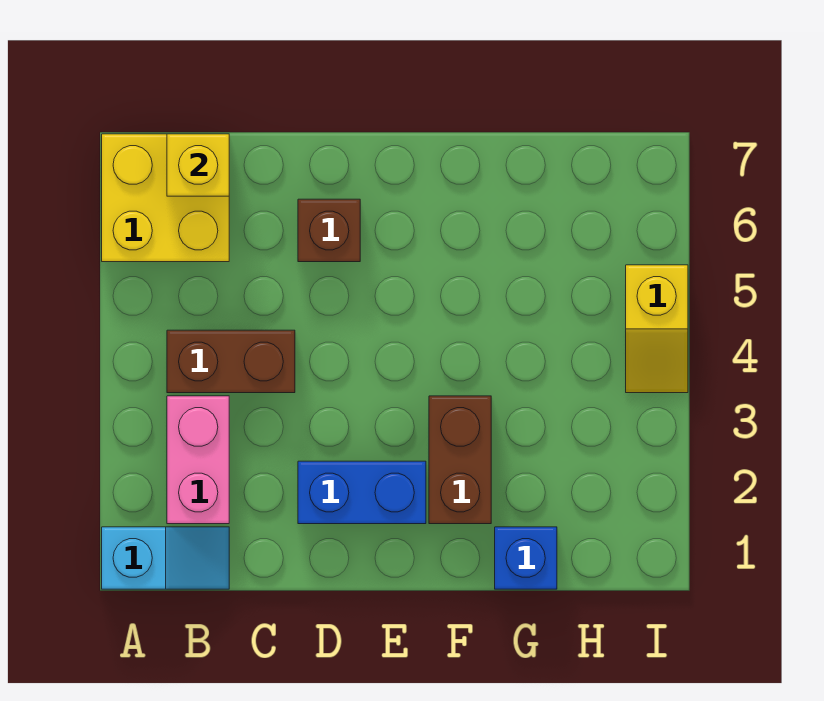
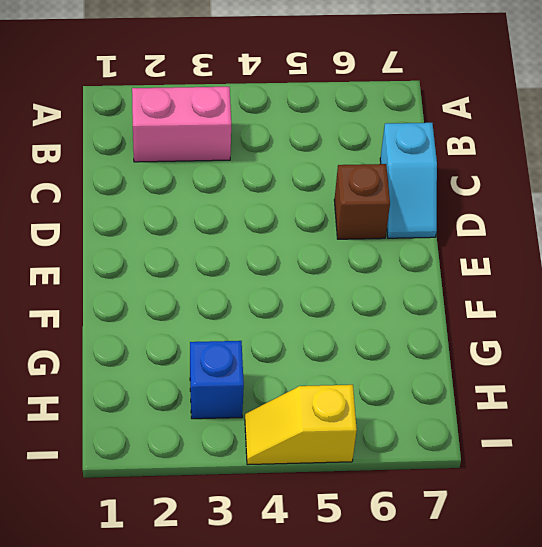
cyan slope C7:D7 level 1 top C -> cyan slope A1:B1 level 1 top A
blue brick H3 level 1 -> blue brick G1 level 1
none -> yellow brick A6:B7 level 1
none -> brown brick B4:C4 level 1

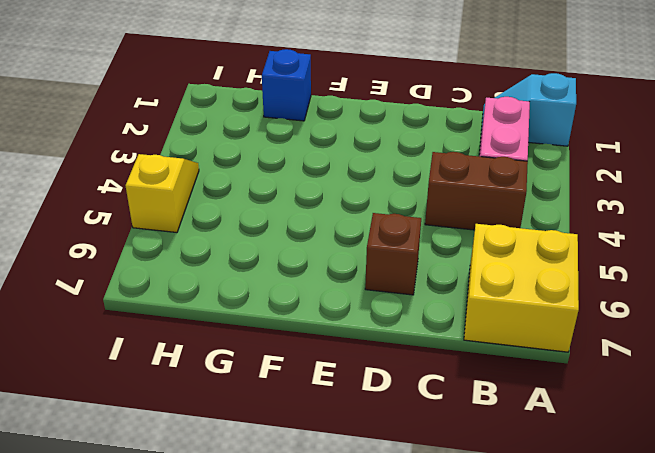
none -> blue brick D2:E2 level 1
none -> brown brick F2:F3 level 1

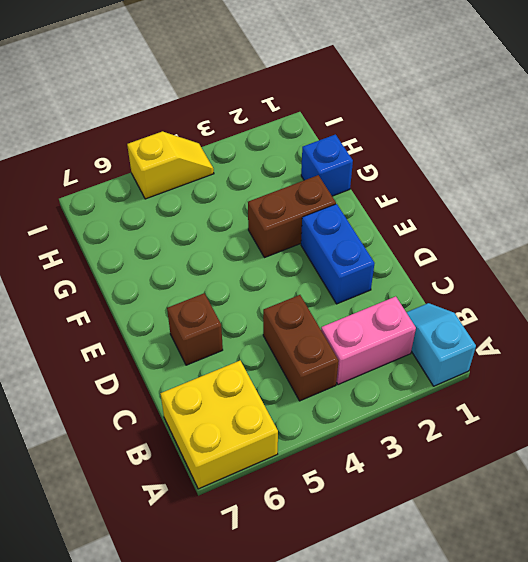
none -> yellow brick B7 level 2

